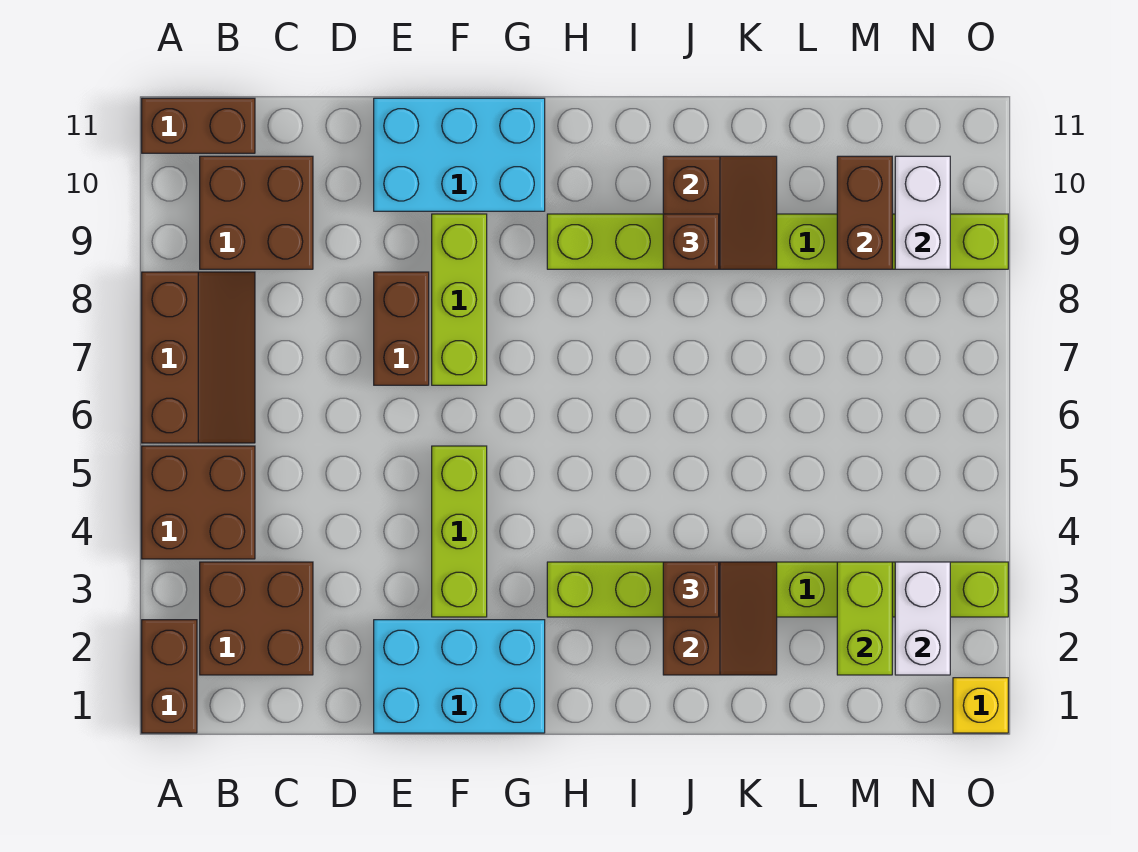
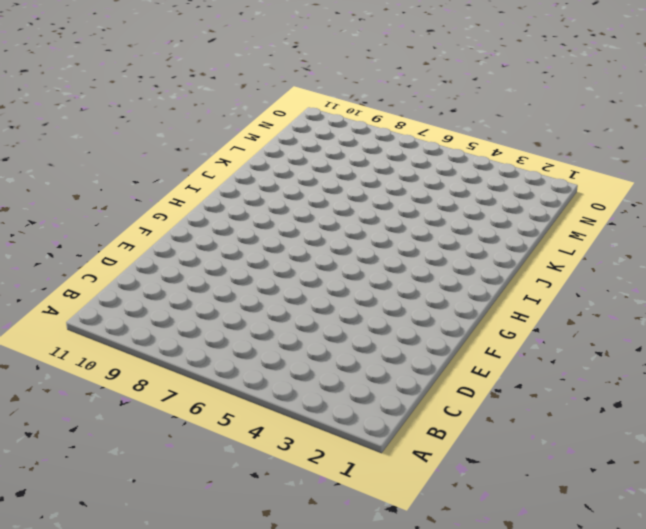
none -> brown brick A1:A2 level 1
none -> brown brick A4:B5 level 1
none -> brown slope A6:B8 level 1 top A

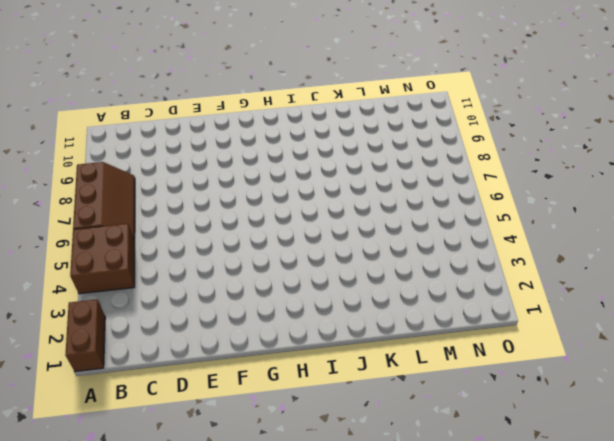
none -> brown brick A11:B11 level 1
none -> brown brick B2:C3 level 1
none -> brown brick B9:C10 level 1

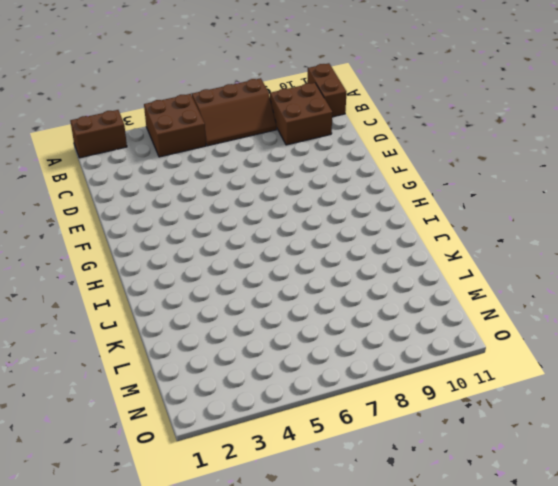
none -> brown brick B2:C3 level 1
none -> cyan brick E1:G2 level 1
none -> brown brick E7:E8 level 1

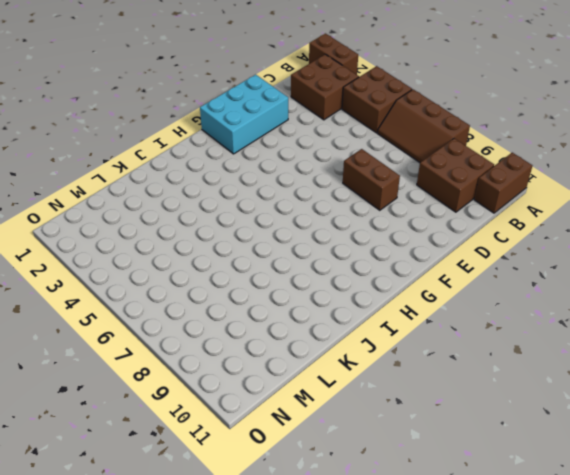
none -> cyan brick E10:G11 level 1
none -> lime brick F3:F5 level 1
none -> lime brick F7:F9 level 1

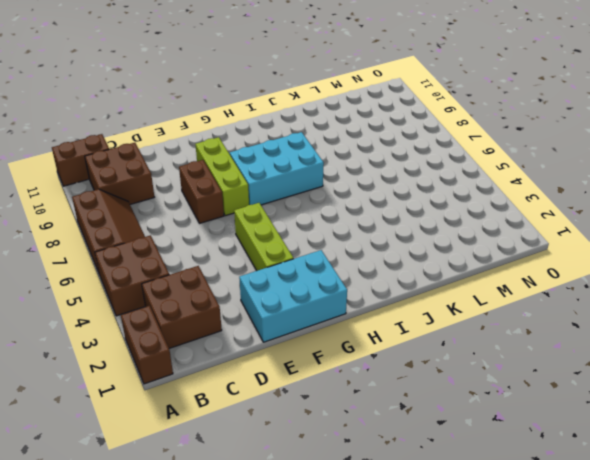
cyan brick G7:I8 level 1 -> cyan brick E10:G11 level 1
none -> lime brick H3:O3 level 1
none -> lime brick H9:O9 level 1
none -> yellow brick O1 level 1

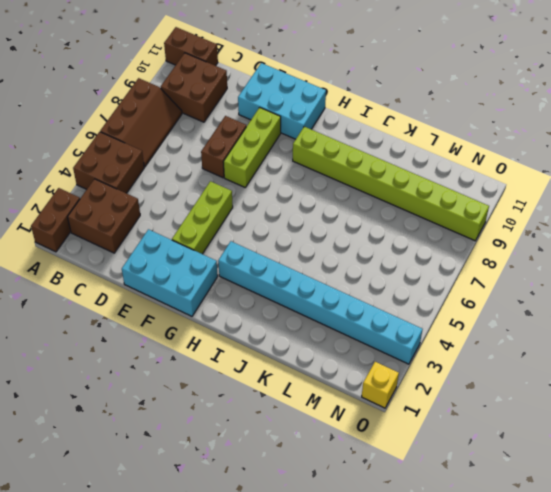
cyan brick H3:O3 level 1 -> lime brick H3:O3 level 1
none -> brown slope J2:K3 level 2 top J
none -> brown slope J9:K10 level 2 top J
none -> lime brick M2:M3 level 2

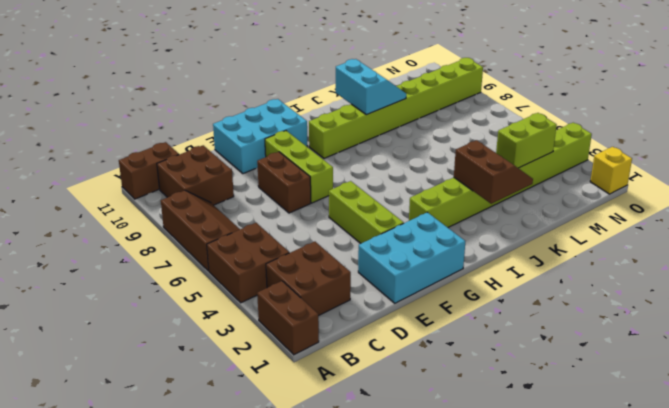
cyan slope J9:K10 level 2 top J -> brown slope J9:K10 level 2 top J
lime brick L3:M3 level 2 -> lime brick M2:M3 level 2
none -> brown brick M9:M10 level 2
none -> white brick N2:N3 level 2
none -> white brick N9:N10 level 2

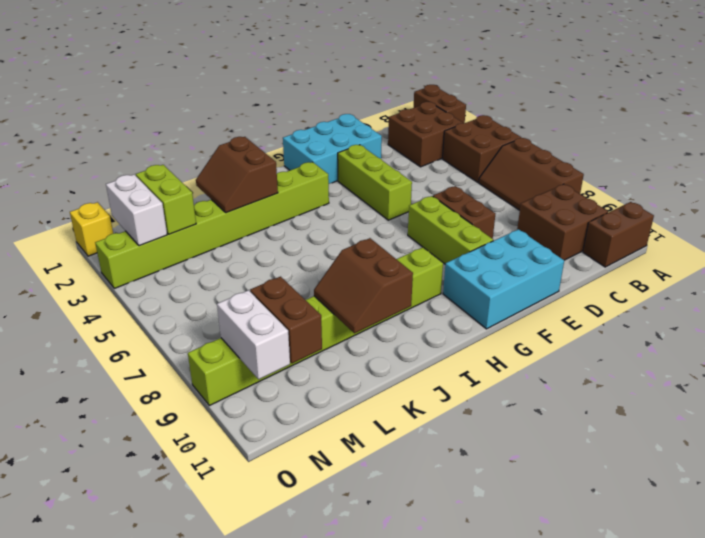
none -> brown brick J3 level 3
none -> brown brick J9 level 3

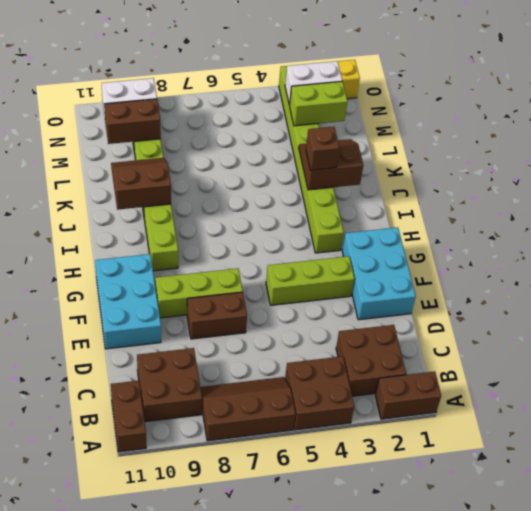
none -> brown brick J9 level 3

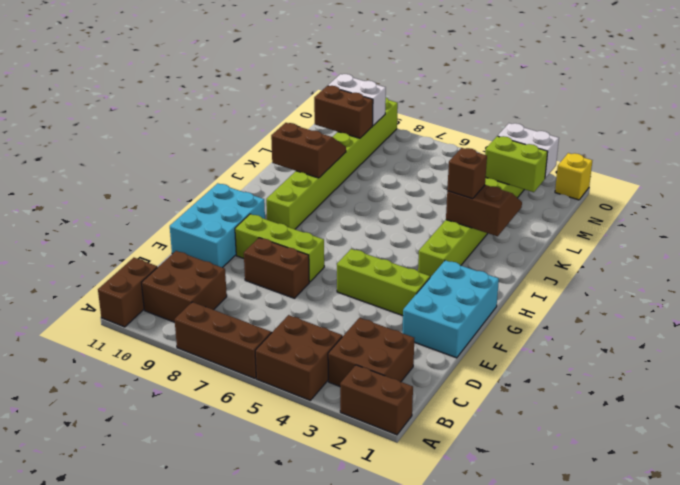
none -> brown brick J9 level 3

